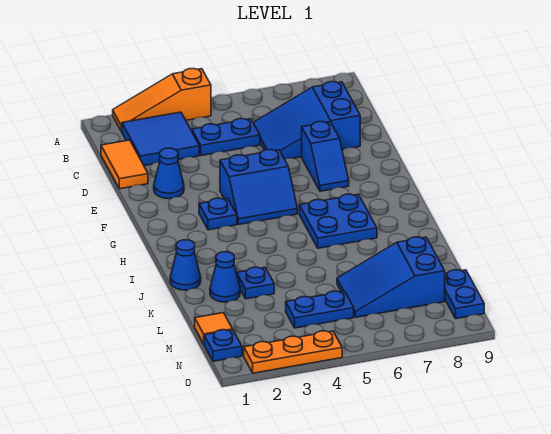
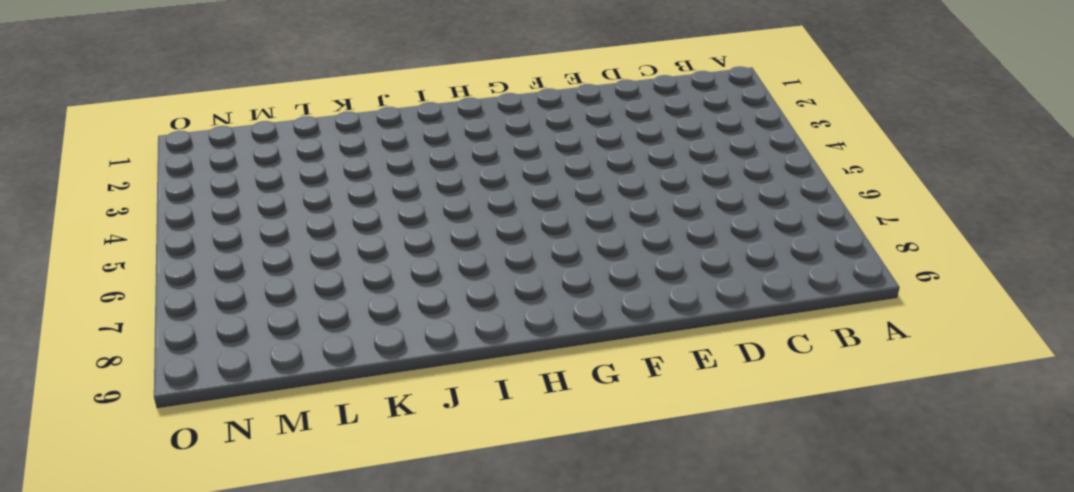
none -> orange slope A2:A4 level 1 top 4
none -> blue tile B2:C3 level 1
none -> orange tile C1:D1 level 1

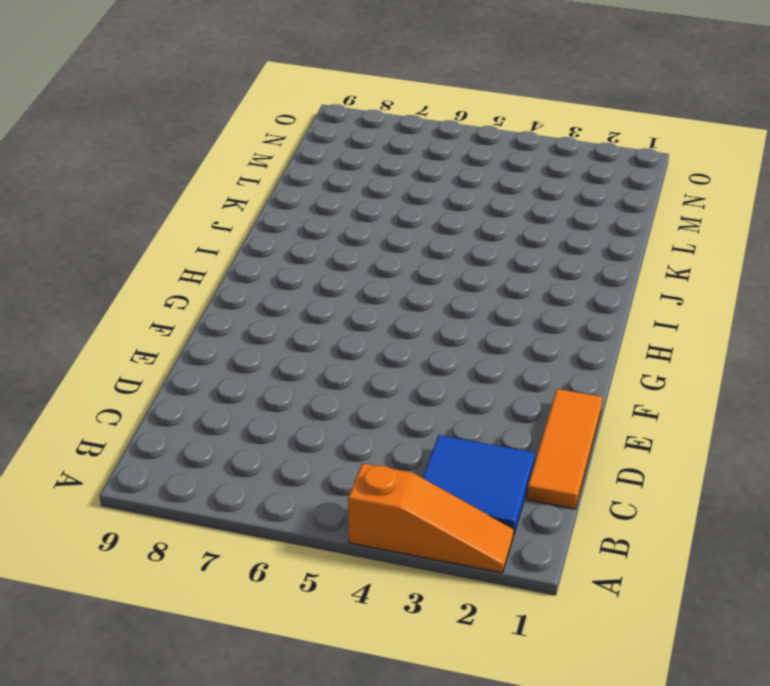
orange tile C1:E1 level 1 -> orange tile C1:D1 level 1
none -> blue plate C4:C5 level 1
none -> blue slope C6:D8 level 1 top 8
none -> blue cone E2 level 1

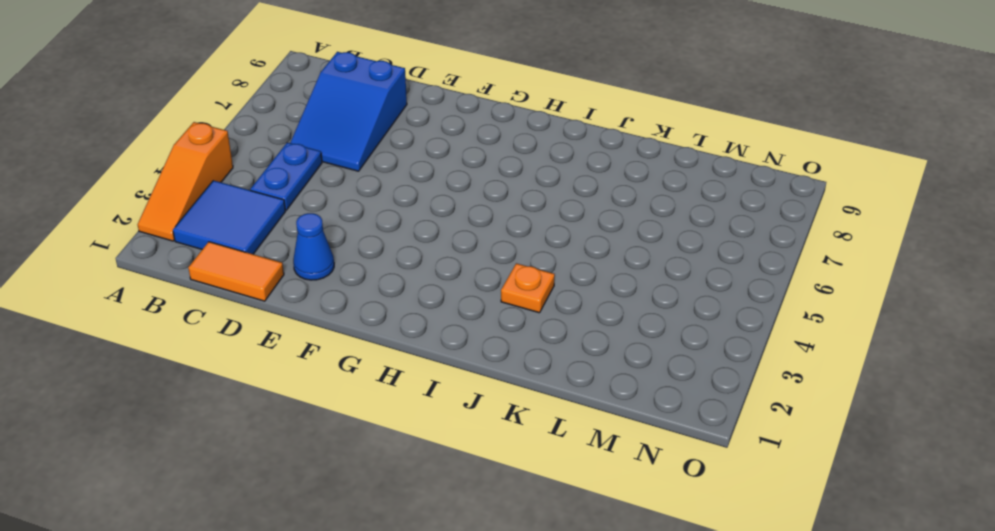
orange plate J3 level 1 -> none
none -> blue slope E7:F7 level 1 top E
none -> blue slope F4:G5 level 1 top F
none -> blue plate G3 level 1

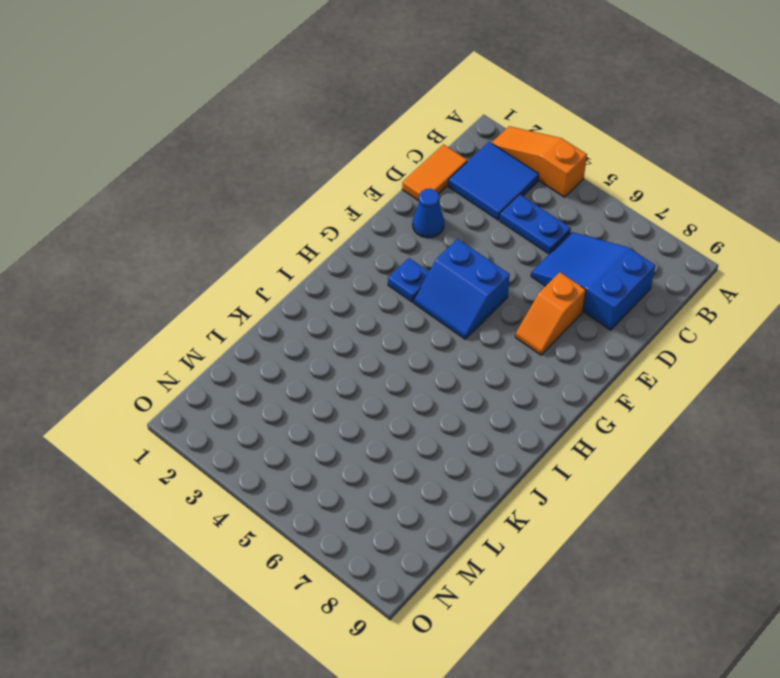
orange slope E7:F7 level 1 top E -> blue slope E7:F7 level 1 top E
none -> blue plate H6:I7 level 1
none -> blue cone J1 level 1
none -> blue cone K2 level 1

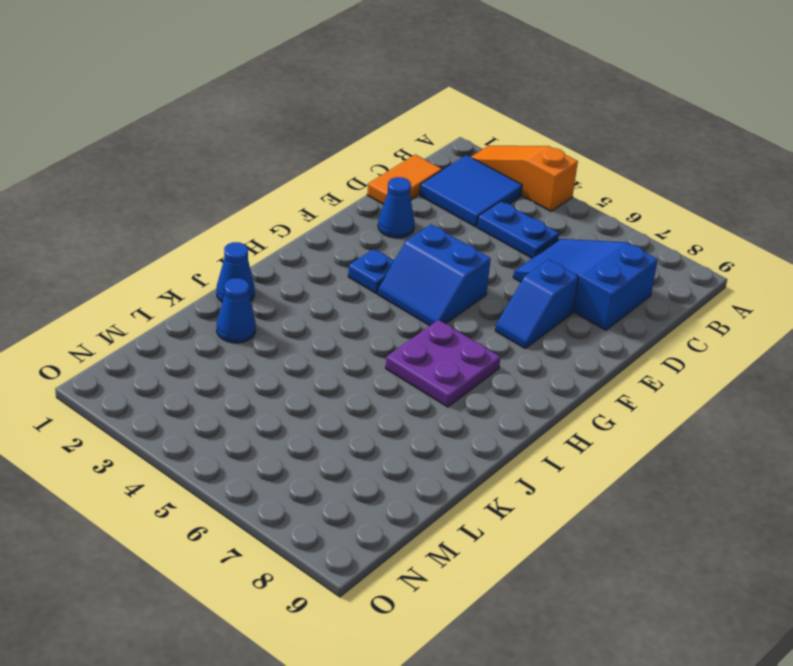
purple plate H6:I7 level 1 -> blue plate H6:I7 level 1
none -> blue plate K3 level 1
none -> blue slope L6:M8 level 1 top 8
none -> orange tile M1 level 1

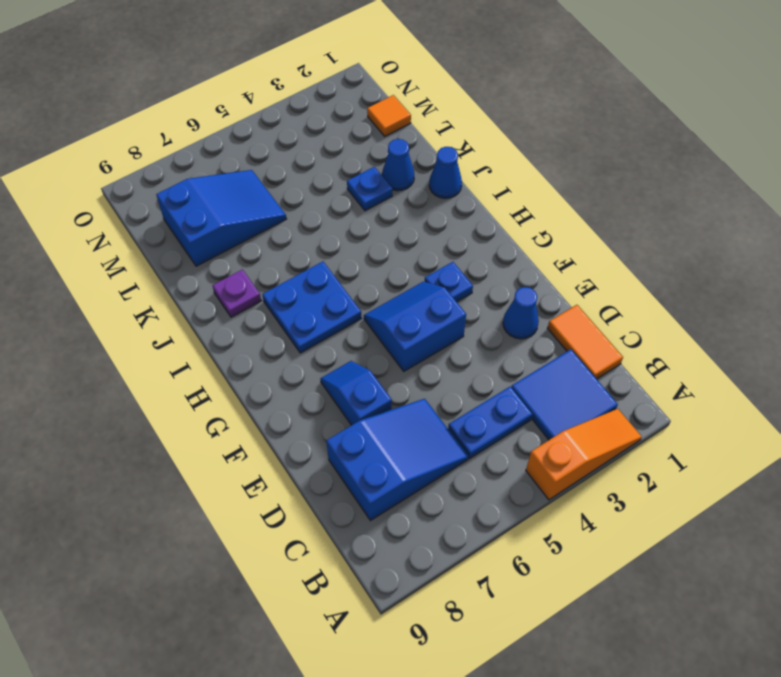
purple plate J8 level 1 -> none
none -> blue plate M4:M5 level 1
none -> blue plate M9:N9 level 1
none -> blue plate N1 level 1

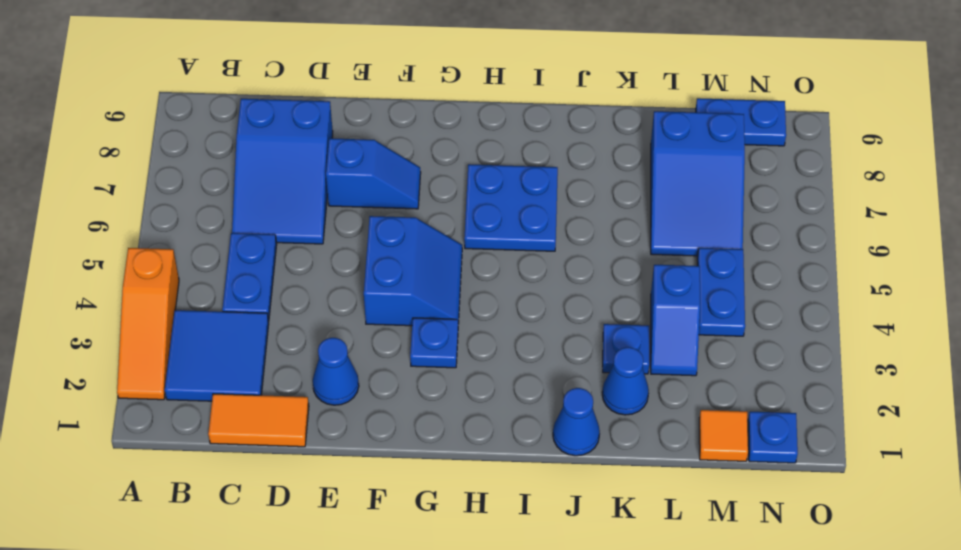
blue slope L3:L4 level 1 top 4 -> none
none -> orange plate O2:O4 level 1

